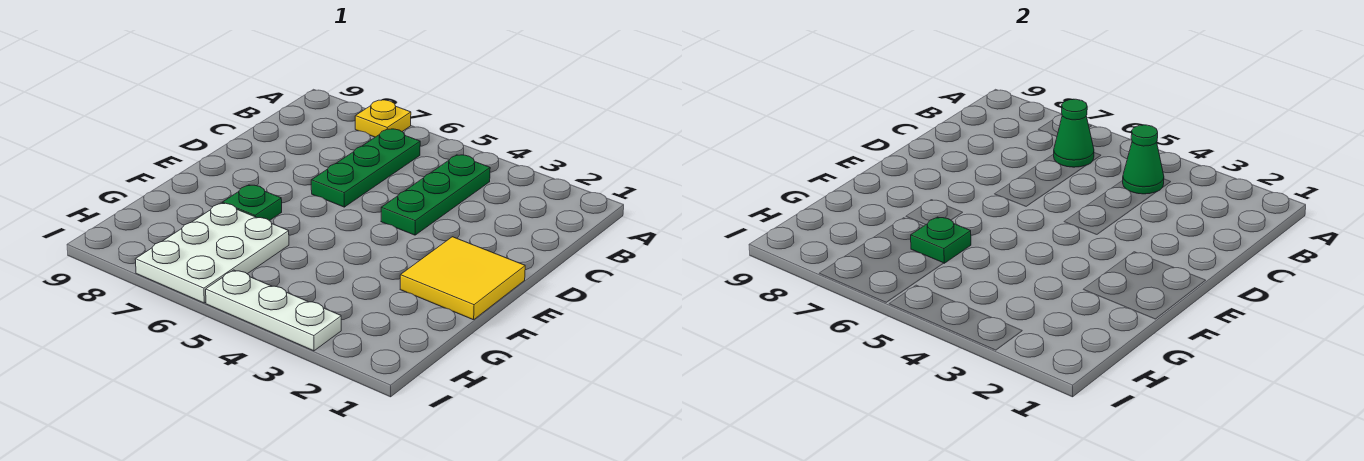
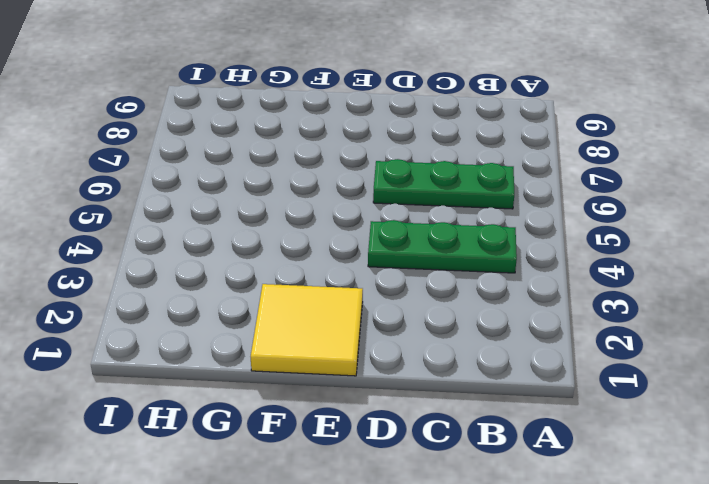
none -> yellow plate A7 level 1
none -> green plate F7 level 1

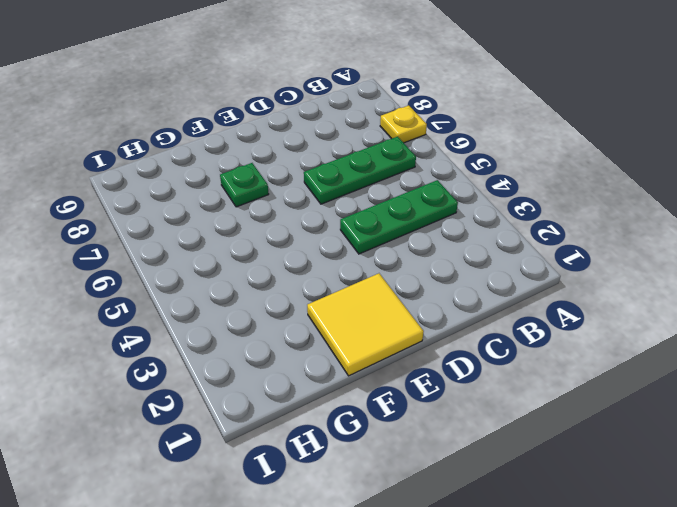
none -> white plate G6:I7 level 1
none -> white plate I3:I5 level 1

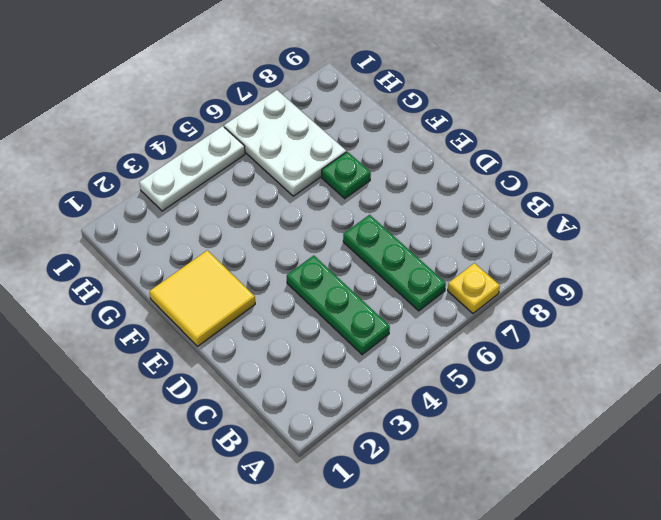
none -> green cone B4 level 2
none -> green cone B6 level 2

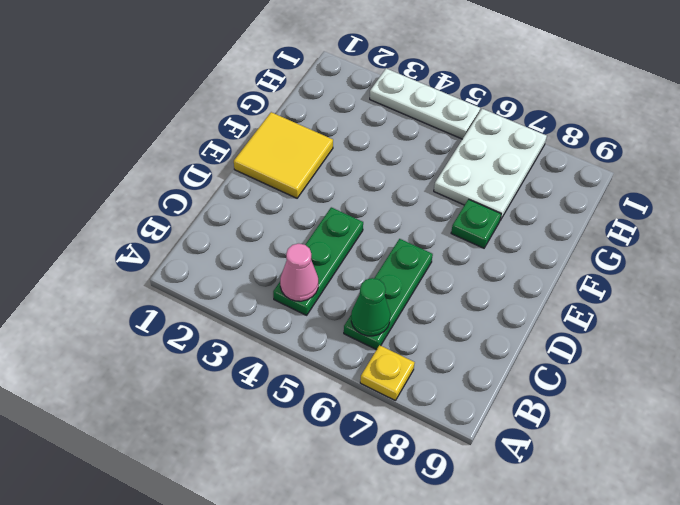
pink cone B4 level 2 -> green cone B4 level 2
none -> green plate G6 level 2

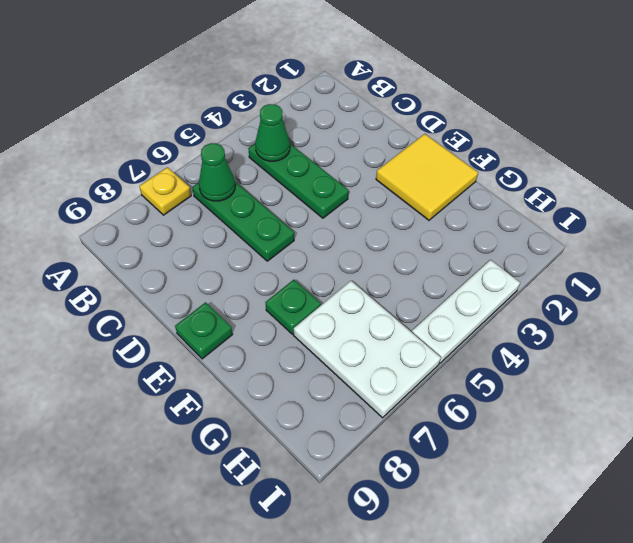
green plate E9 level 1 -> green plate G6 level 2

